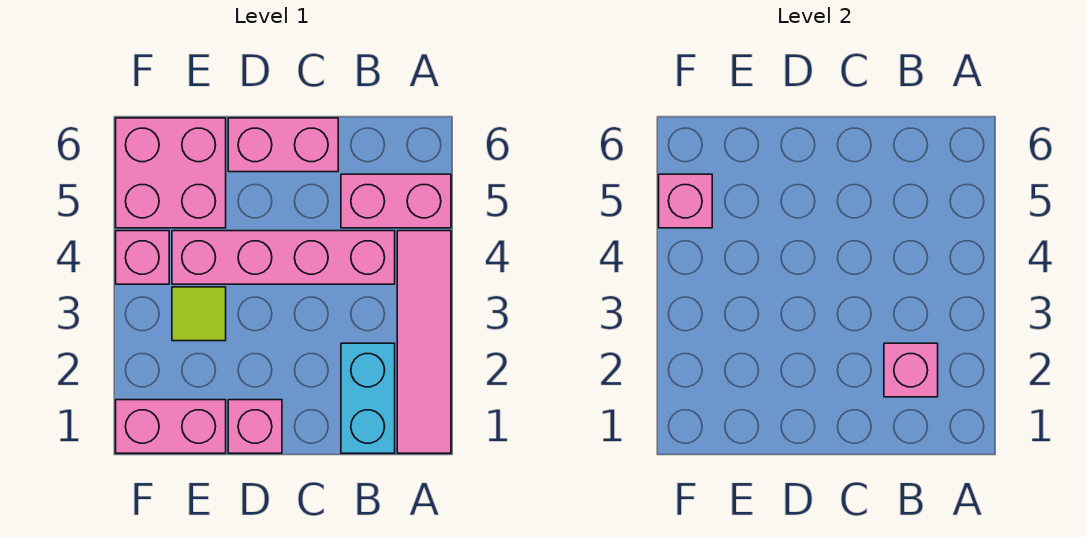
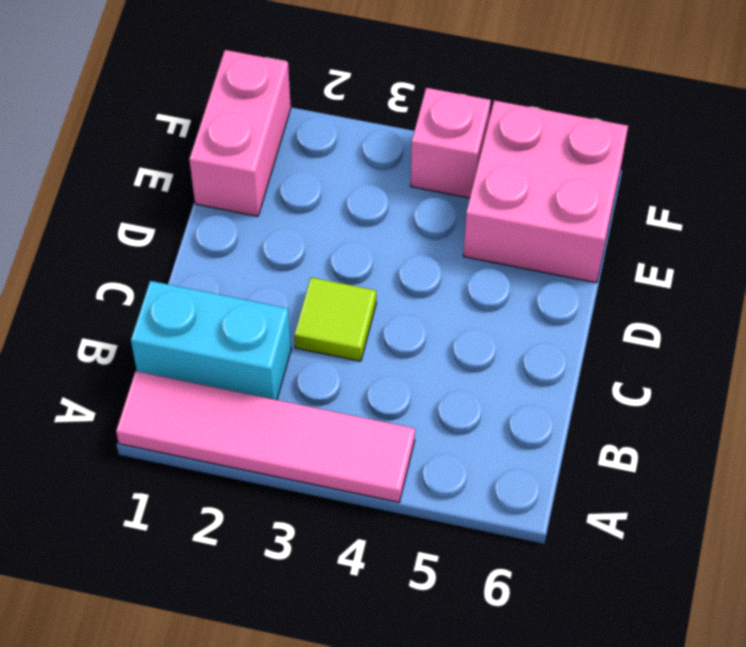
lime tile C3 level 1 -> lime tile E3 level 1
none -> pink brick A5:B5 level 1
none -> pink brick B4:E4 level 1
none -> pink brick C6:D6 level 1

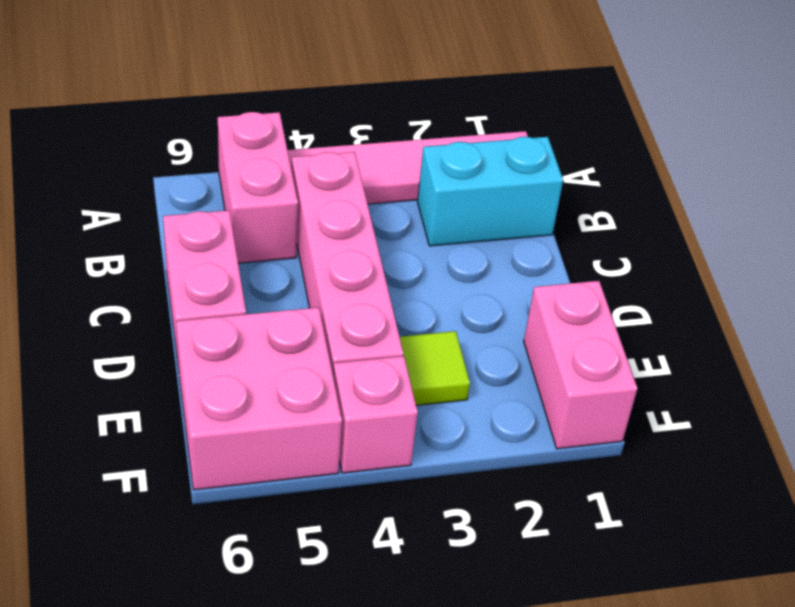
none -> pink brick D1 level 1
none -> pink brick B2 level 2
none -> pink brick F5 level 2

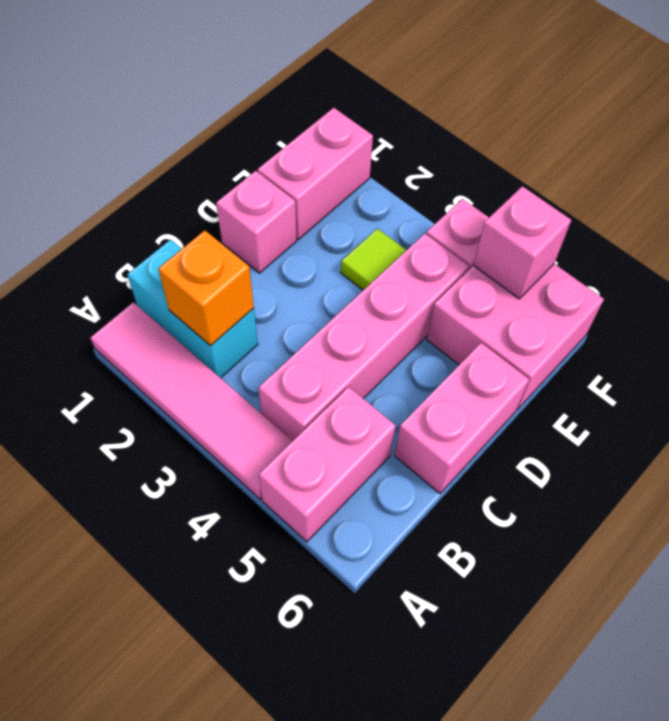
orange brick B2 level 2 -> pink brick B2 level 2

